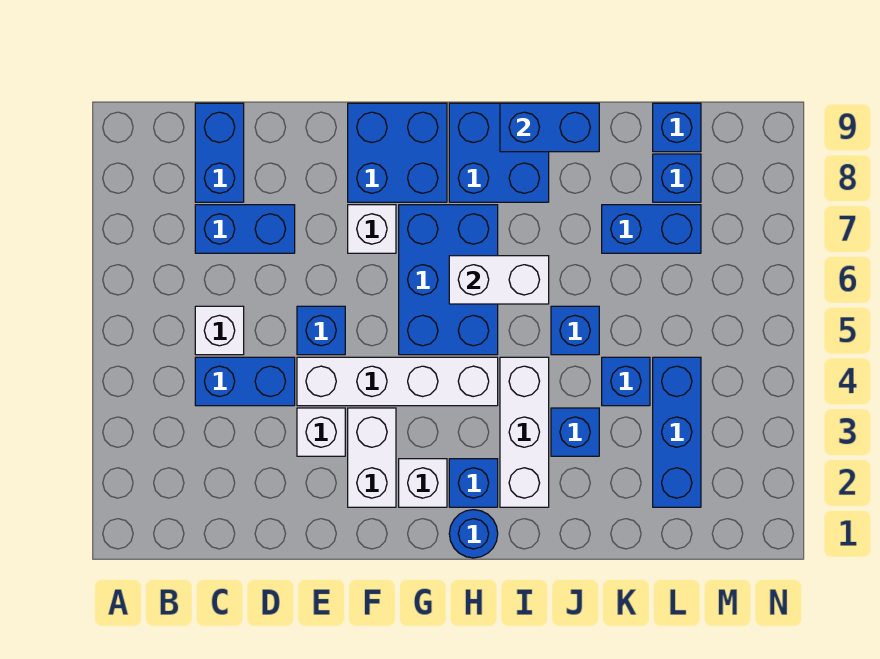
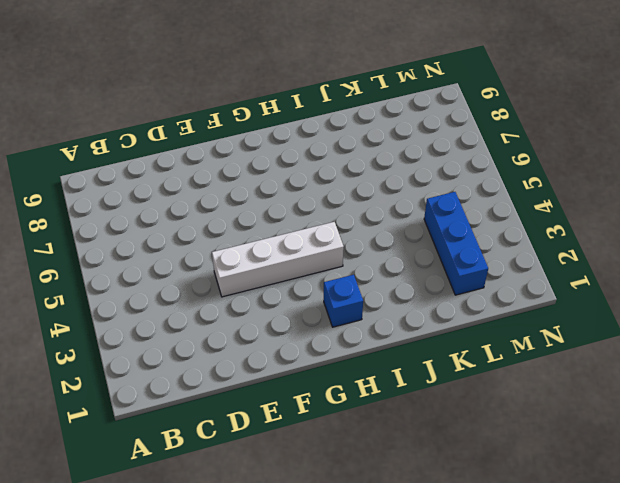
none -> blue brick C4:D4 level 1
none -> white brick C5 level 1
none -> blue brick C7:D7 level 1

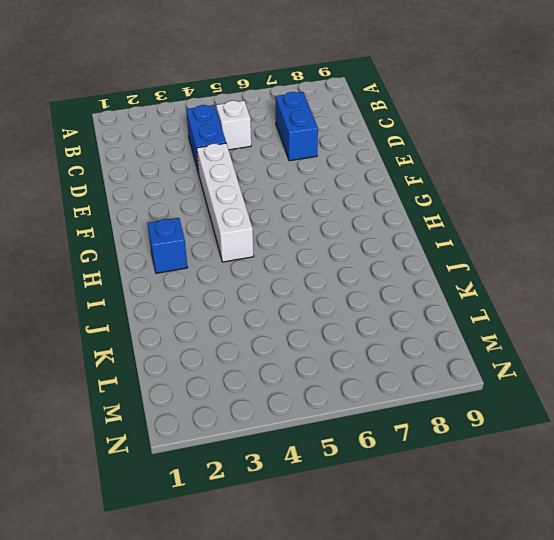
none -> blue brick C8:C9 level 1
none -> white brick E3 level 1
none -> blue brick E5 level 1

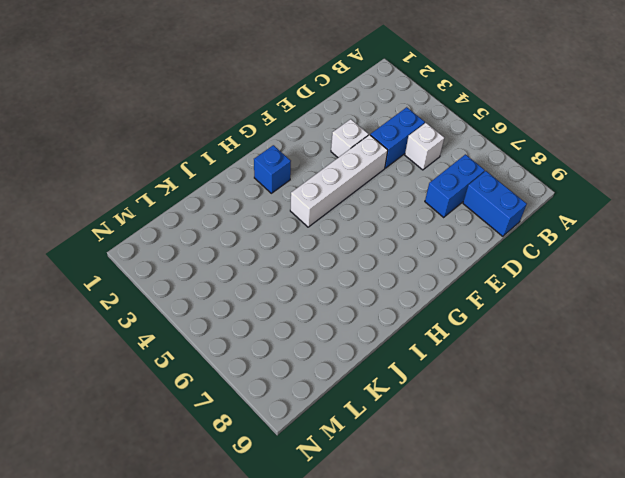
none -> blue brick E5 level 1
none -> white brick F2:F3 level 1
none -> white brick F7 level 1

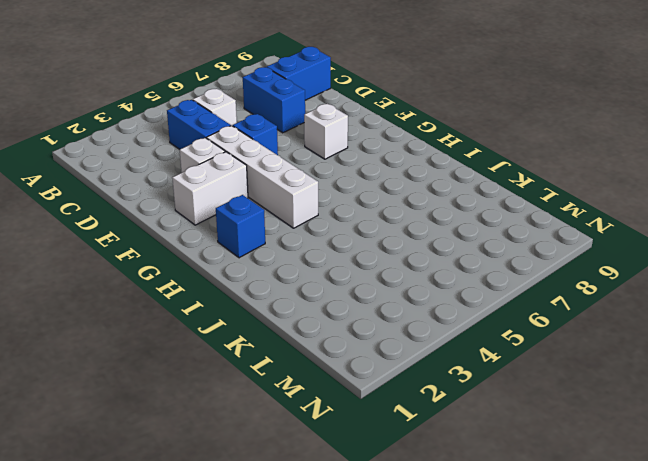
none -> blue brick F8:G9 level 1
none -> white brick G2 level 1
none -> blue brick G5:H7 level 1

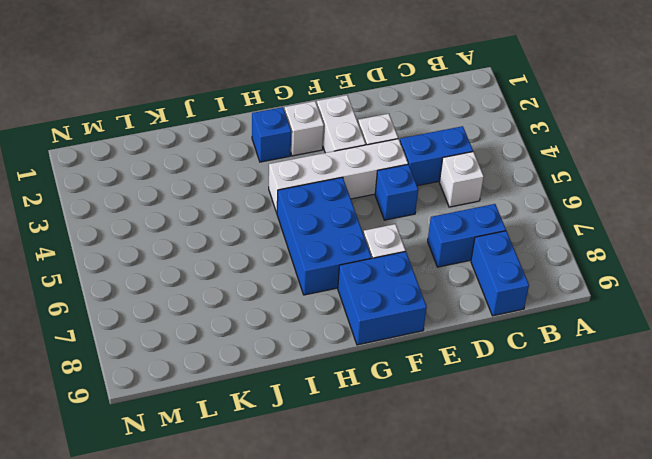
none -> blue round brick H1 level 1
none -> blue brick H8:I9 level 1
none -> white brick I2:I4 level 1

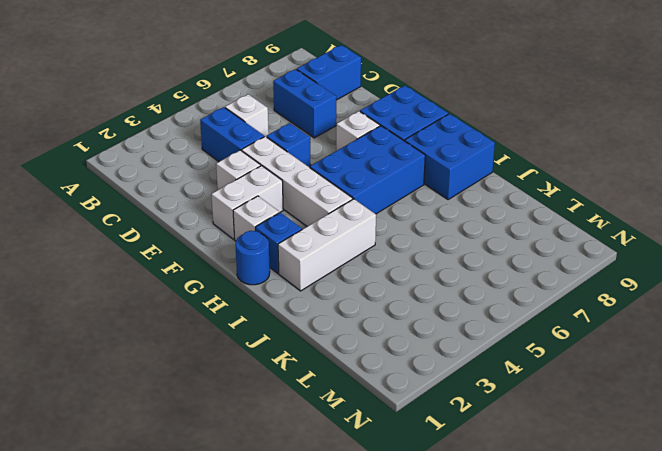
none -> blue brick J3 level 1
none -> blue brick J5 level 1
none -> blue brick K4 level 1

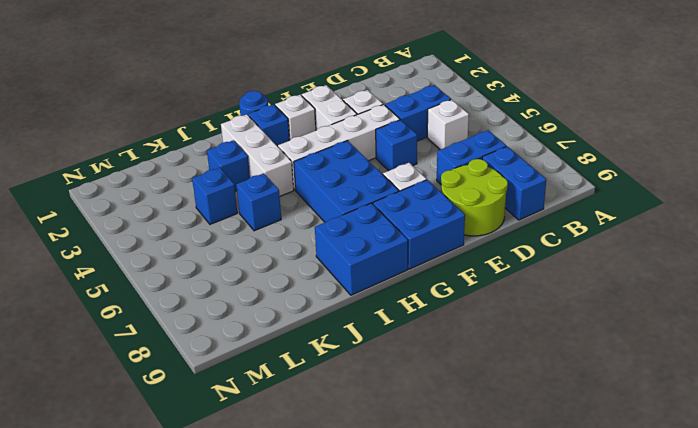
lime round brick D8:E9 level 1 -> none
none -> blue brick K7:L7 level 1
none -> blue brick L2:L4 level 1
none -> blue brick L8 level 1

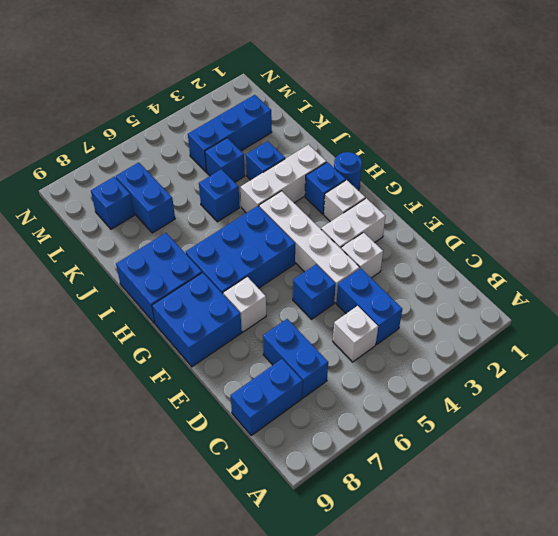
none -> blue brick L9 level 1
none -> white brick H6:I6 level 2
none -> blue brick I9:J9 level 2

